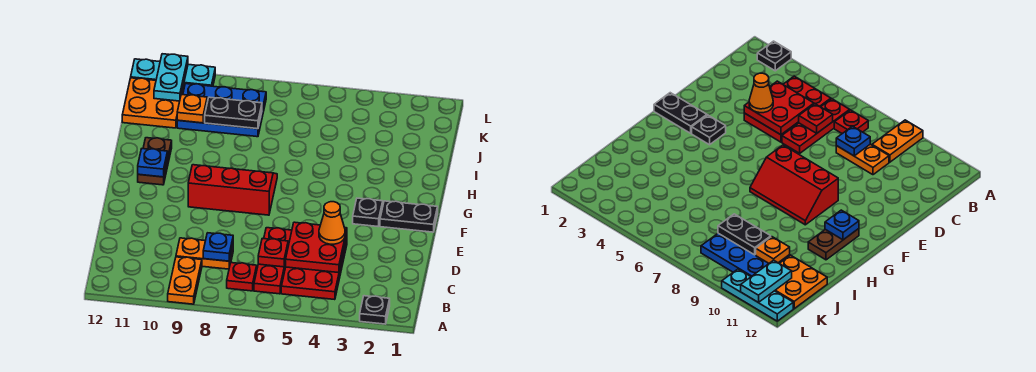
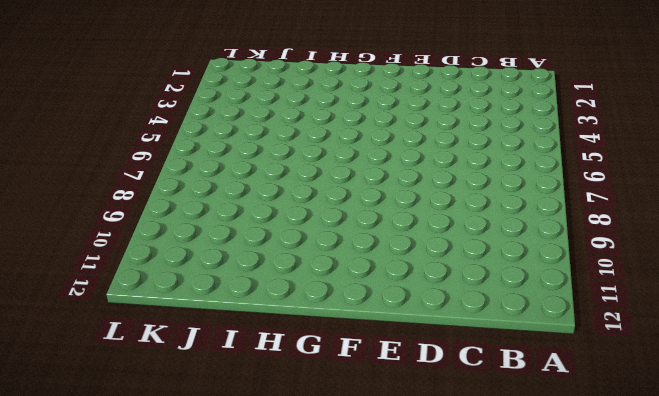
none -> black plate A2 level 1
none -> orange plate A9:B9 level 1
none -> red plate B4:D5 level 1

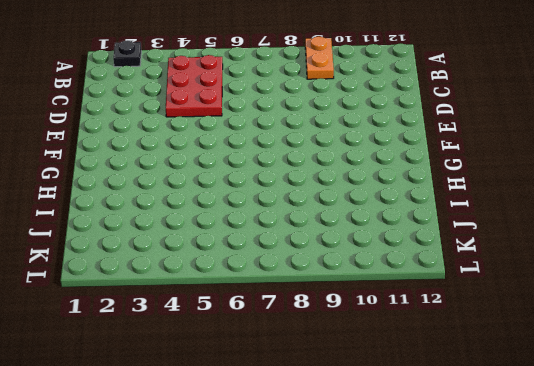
none -> red plate B6:D6 level 1
none -> red plate B7 level 1
none -> orange plate C8:C9 level 1

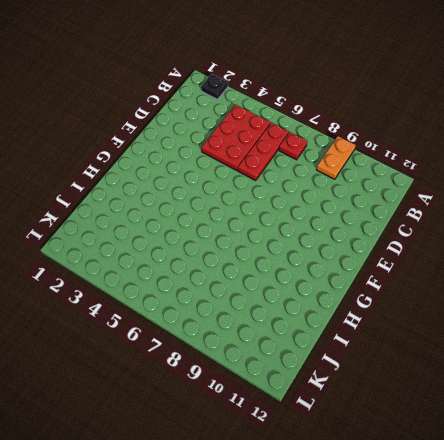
none -> orange plate C8:C9 level 1
none -> black plate F1:F2 level 1
none -> black plate F3 level 1

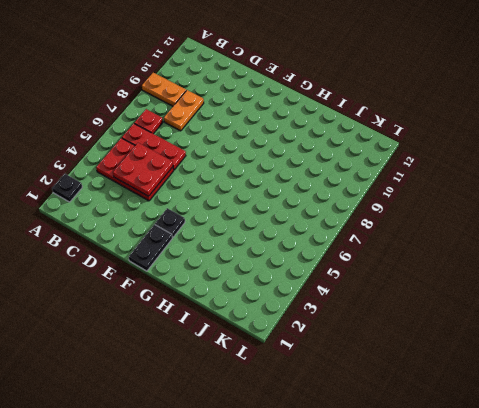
none -> red slope F7:G9 level 1 top F
none -> brown plate G11:H11 level 1
none -> blue plate J8:K10 level 1

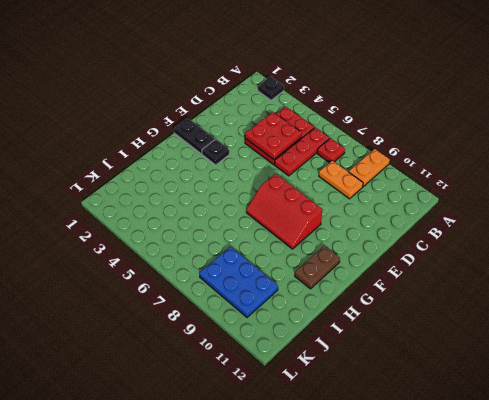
none -> orange plate J11:K12 level 1
none -> cyan plate L10:L12 level 1
none -> red plate C6 level 2

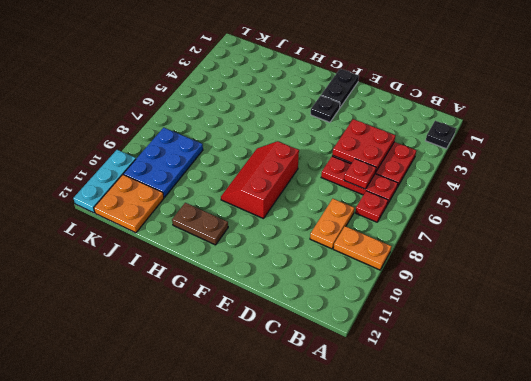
none -> blue plate C8 level 2
none -> blue plate G11 level 2
none -> black plate J8:J9 level 2

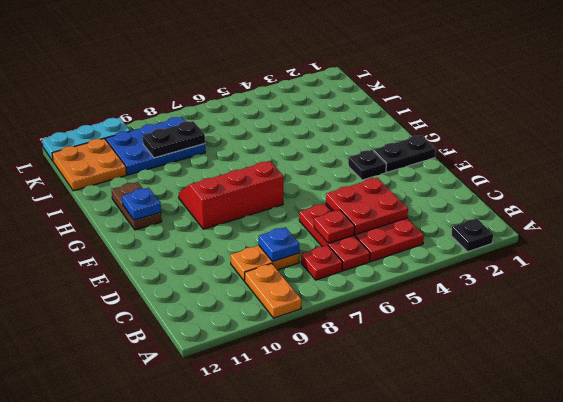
none -> orange plate J10 level 2
none -> cyan plate K11:L11 level 2
none -> orange cone D4 level 3

